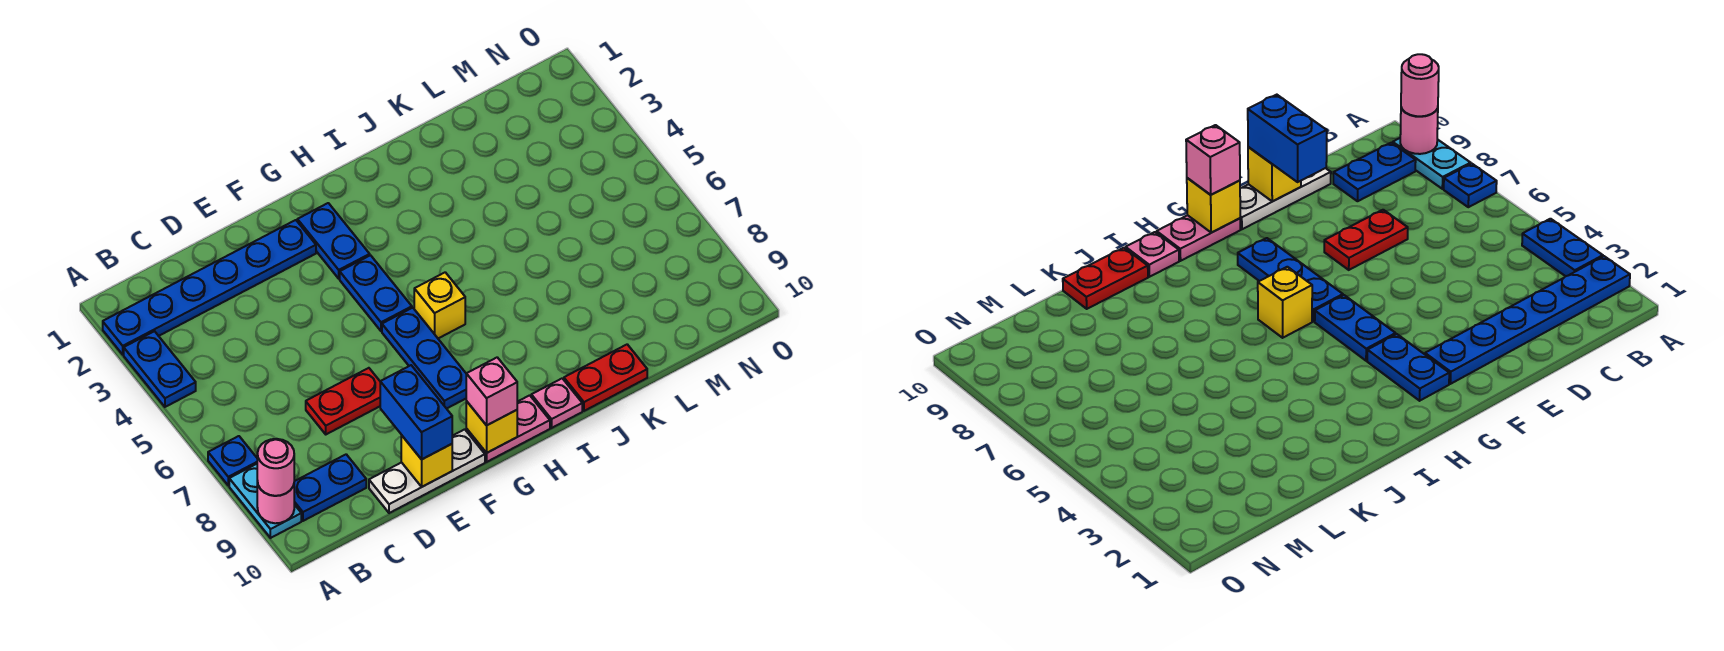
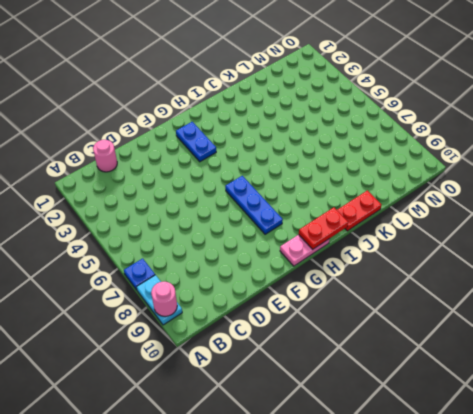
pink round brick C1 level 1 -> pink round brick A9 level 3
red plate H10:I10 level 2 -> red plate D7:E7 level 1
none -> blue plate A2:F2 level 1
none -> blue plate A3:A4 level 1
none -> blue plate B9:C9 level 1

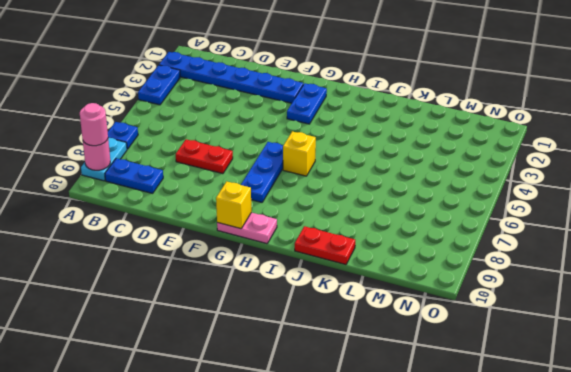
none -> white plate D10:F10 level 1
none -> blue plate G4:G5 level 1
none -> pink plate I10 level 1

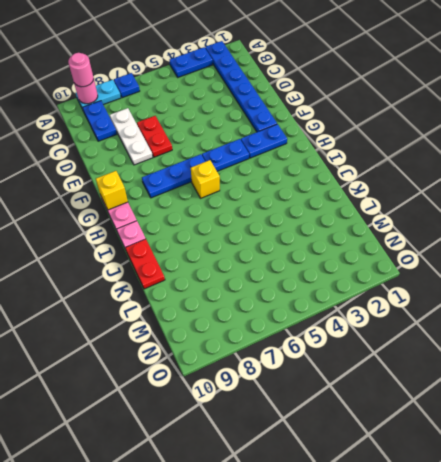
white plate C8:E8 level 1 -> white plate D10:F10 level 1
none -> yellow brick E10 level 2
none -> blue brick E9:E10 level 3
none -> pink brick G10 level 3

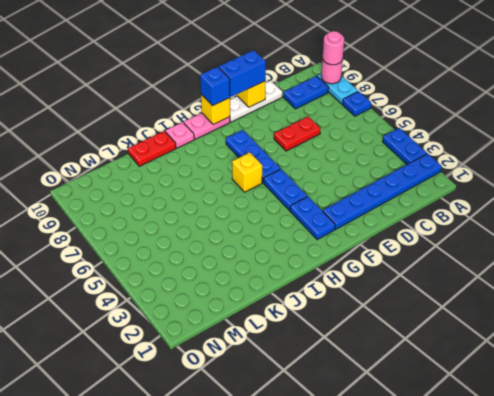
blue brick E10:F10 level 3 -> blue brick E9:E10 level 3
blue brick G10 level 3 -> pink brick G10 level 3

